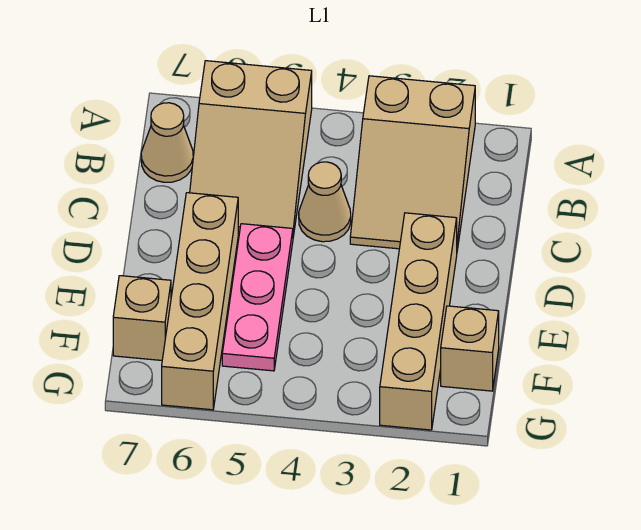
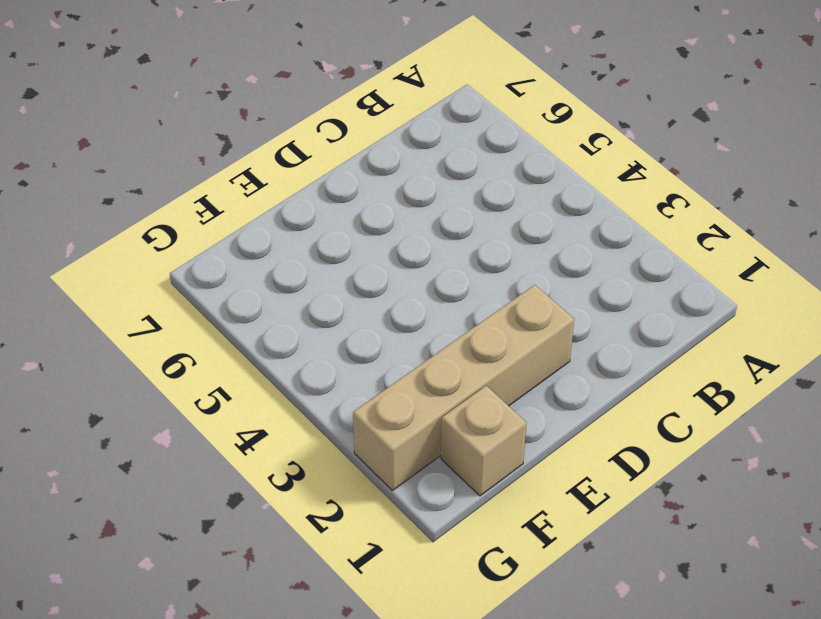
none -> tan slope A2:C3 level 1 top A
none -> tan slope A5:C6 level 1 top A

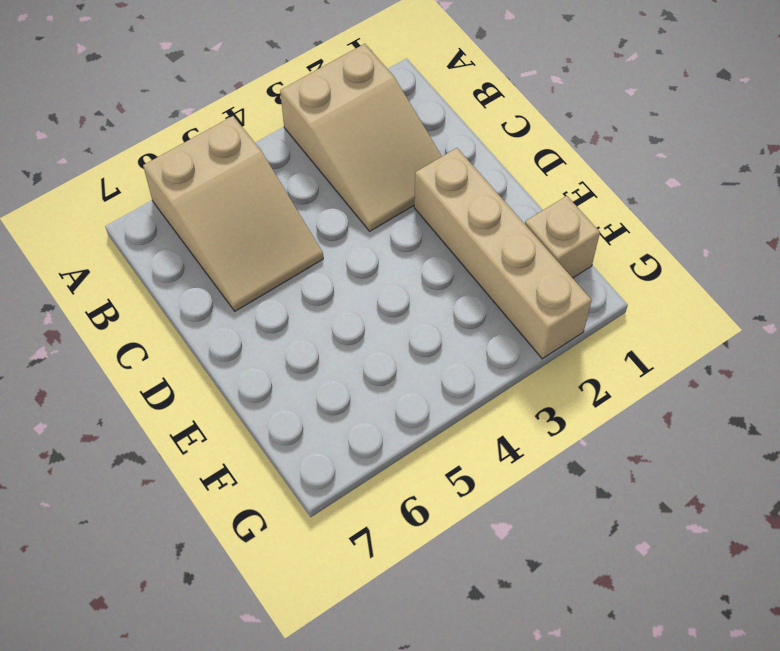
none -> tan cone B7 level 1
none -> tan cone C4 level 1

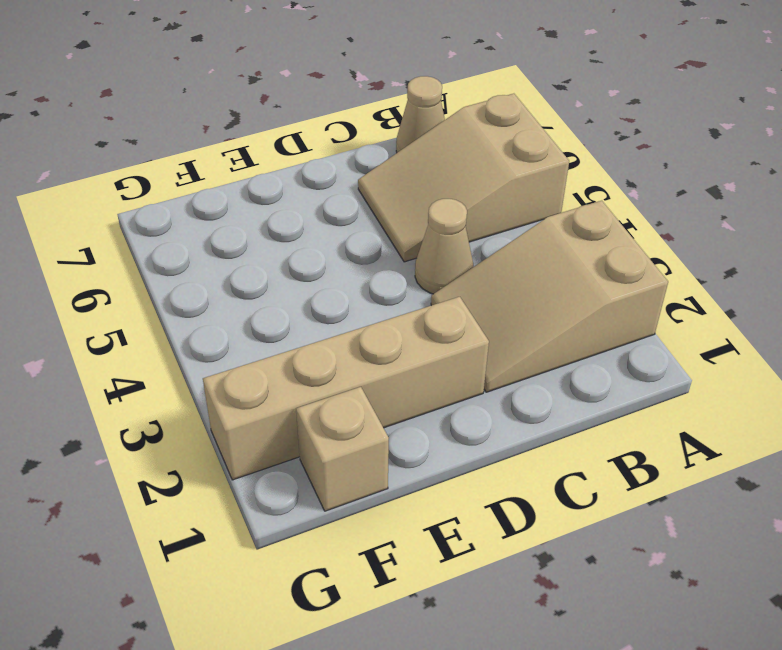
none -> pink plate D5:F5 level 1
none -> tan brick D6:G6 level 1

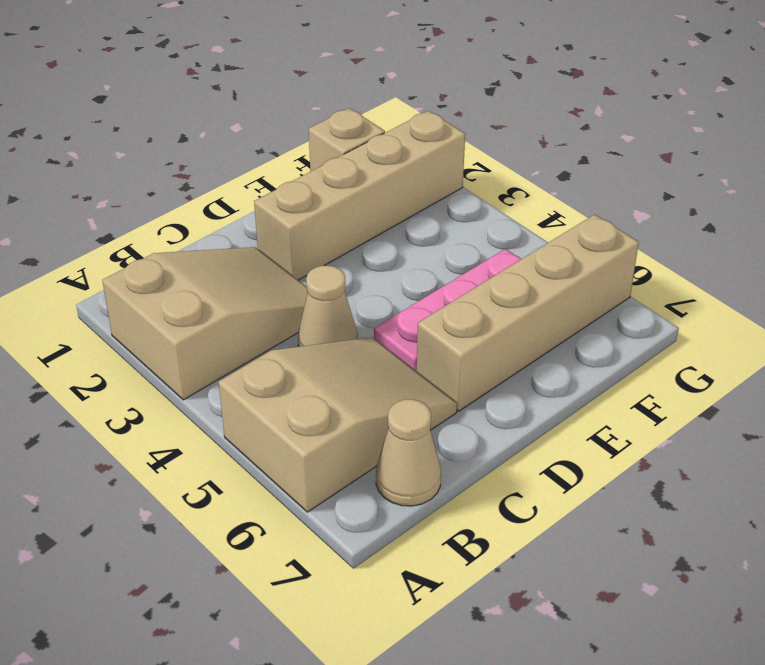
none -> tan brick F7 level 1

